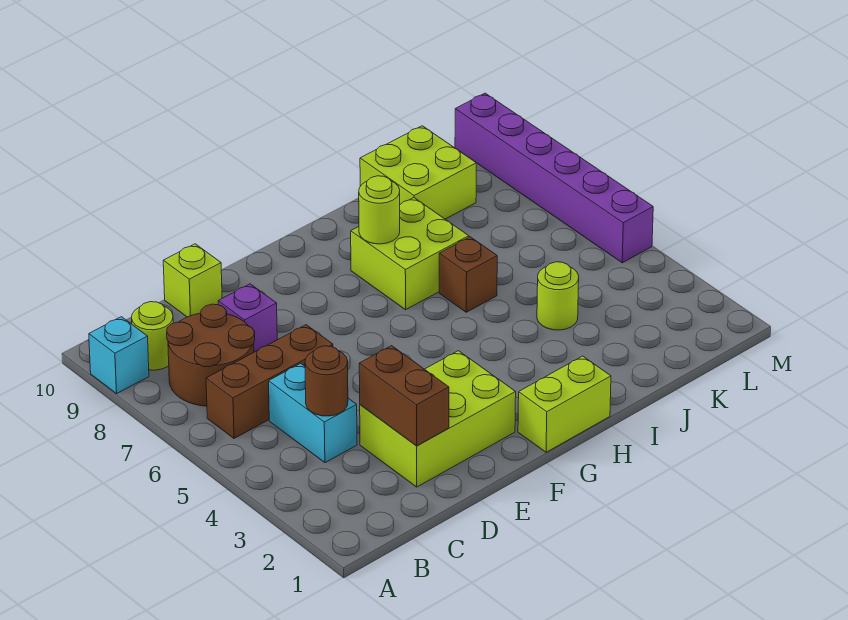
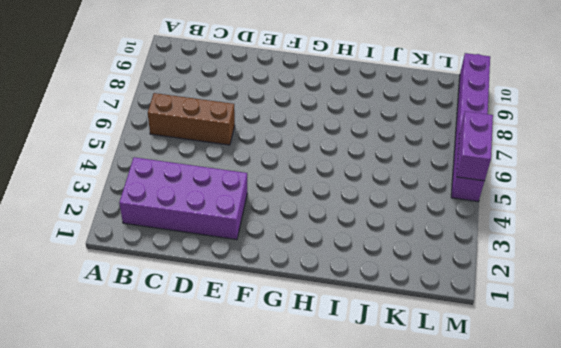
purple brick B2:E3 level 1 -> lime brick D2:F3 level 1
purple brick M5:M6 level 2 -> none
none -> cyan brick A9 level 1
none -> brown round brick B7:C8 level 1
none -> lime round brick B9 level 1

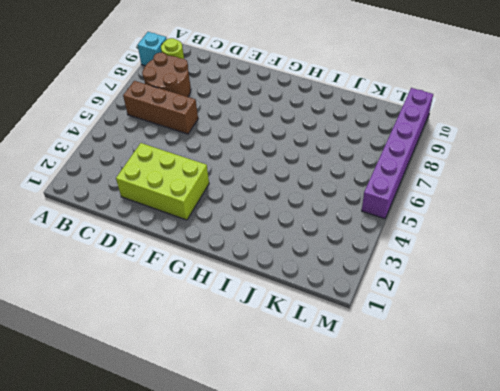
none -> cyan brick C4:C5 level 1
none -> purple brick D8 level 1
none -> lime brick D10 level 1

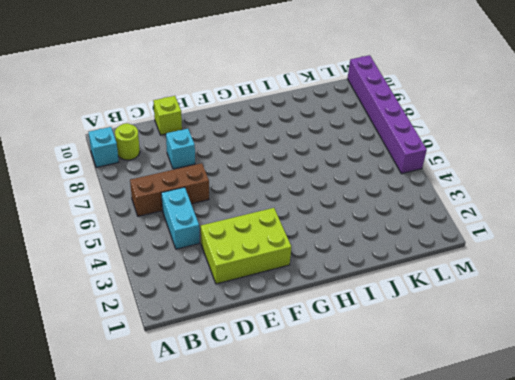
cyan brick D8 level 1 -> purple brick D8 level 1
none -> brown round brick B7:C8 level 1
none -> lime brick G1:H1 level 1
none -> lime brick H7:I8 level 1

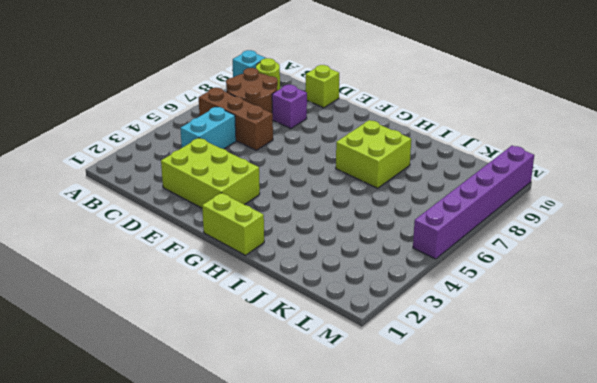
none -> brown brick I6 level 1
none -> lime round brick J4 level 1
none -> lime brick J9:K10 level 1

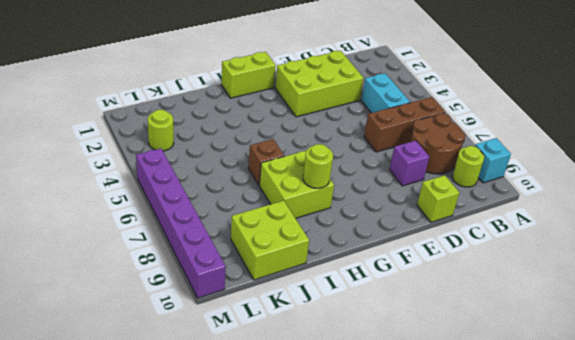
lime round brick L3 level 1 -> lime round brick J4 level 1
none -> brown round brick C4 level 2
none -> brown brick D2:D3 level 2

